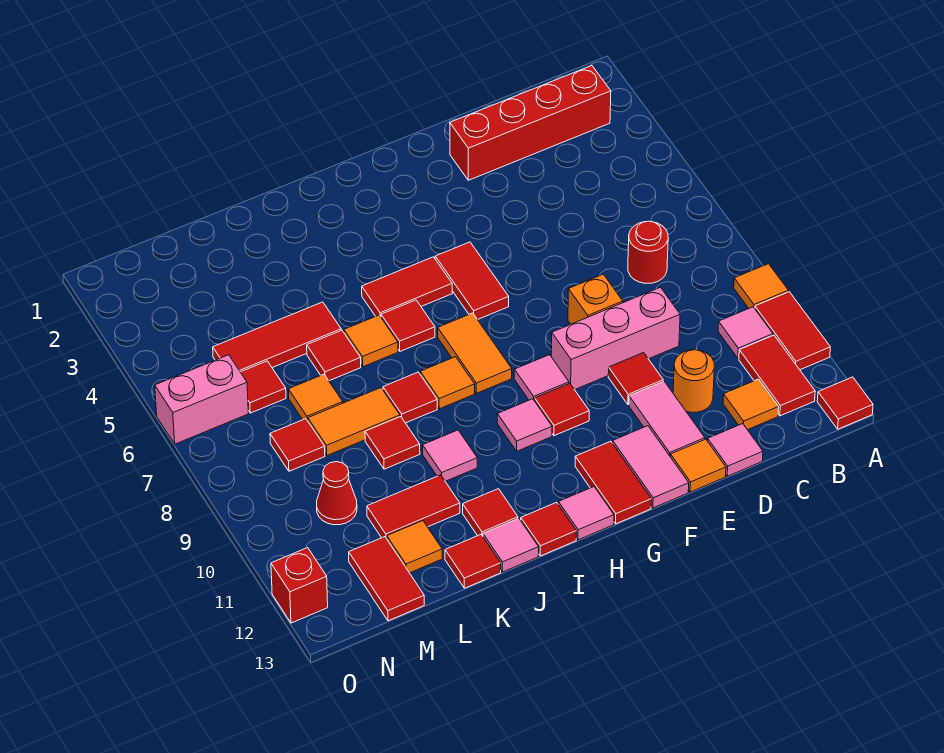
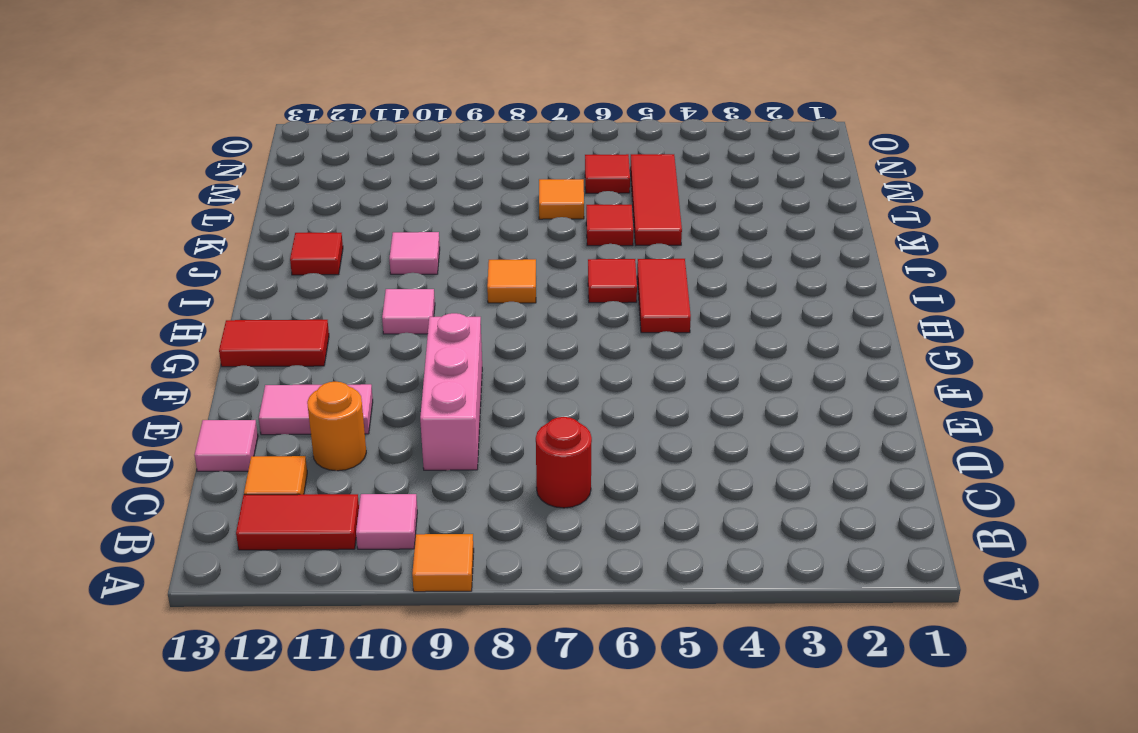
none -> red tile A10:A11 level 1
none -> red tile A13 level 1
none -> red brick B2:E2 level 1
none -> orange brick E8 level 1

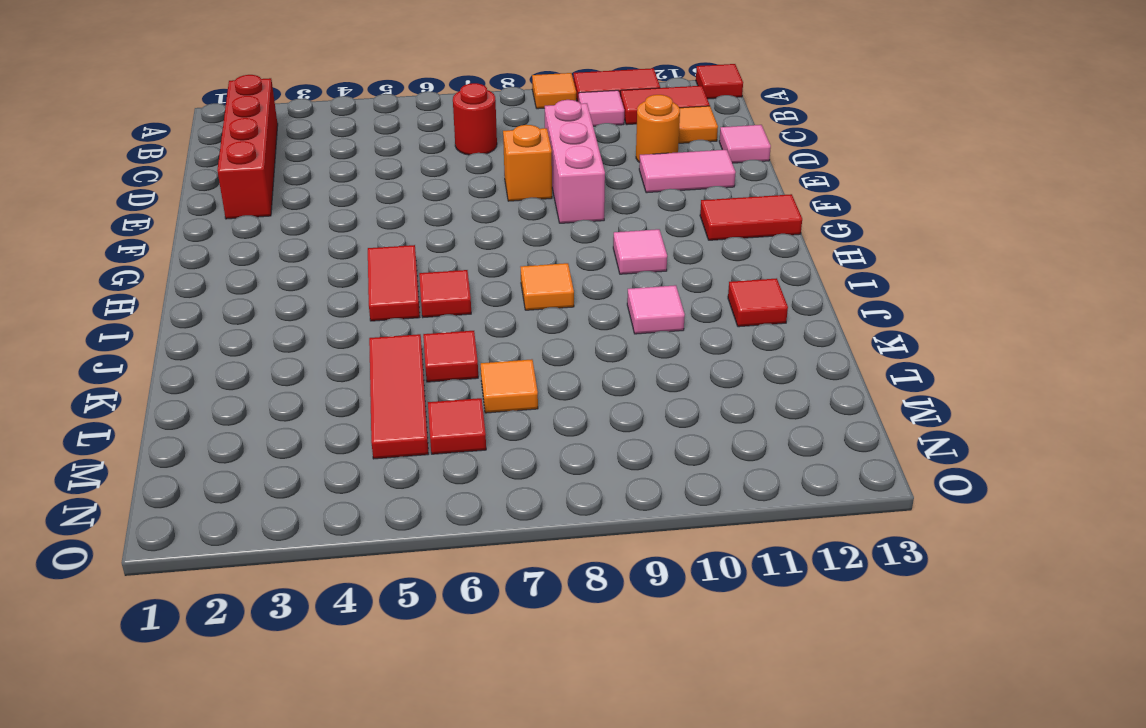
none -> red tile E10 level 1
none -> orange tile E13 level 1
none -> pink tile F12:F13 level 1
none -> red tile G5:G6 level 1

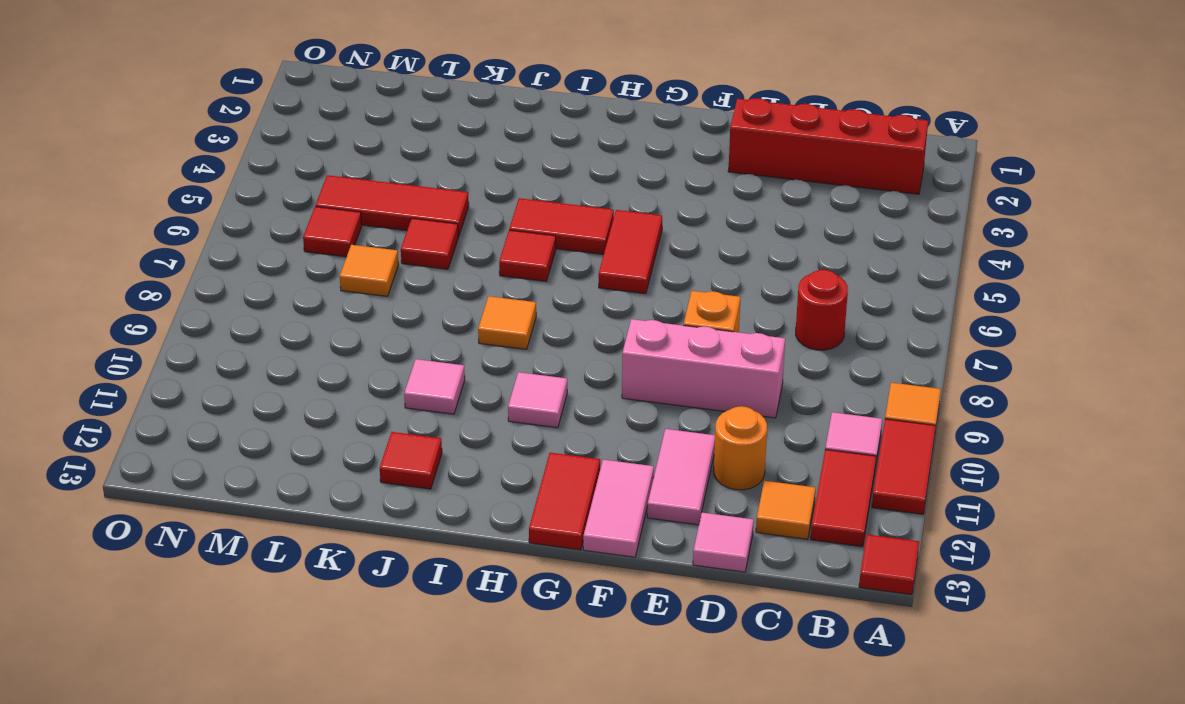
none -> red tile E10 level 1
none -> orange tile E13 level 1
none -> pink tile G9 level 1
none -> red tile G10 level 1

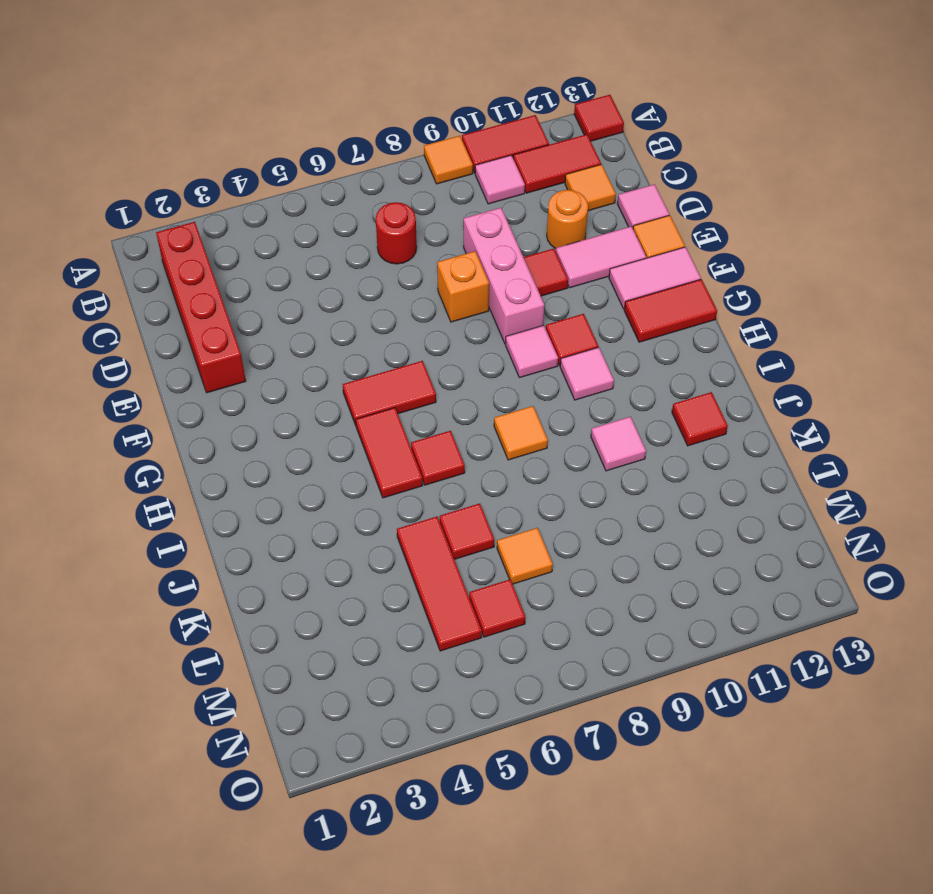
none -> orange tile H7:H8 level 1
none -> pink tile H13 level 1
none -> red tile I13 level 1
none -> orange tile J6 level 1

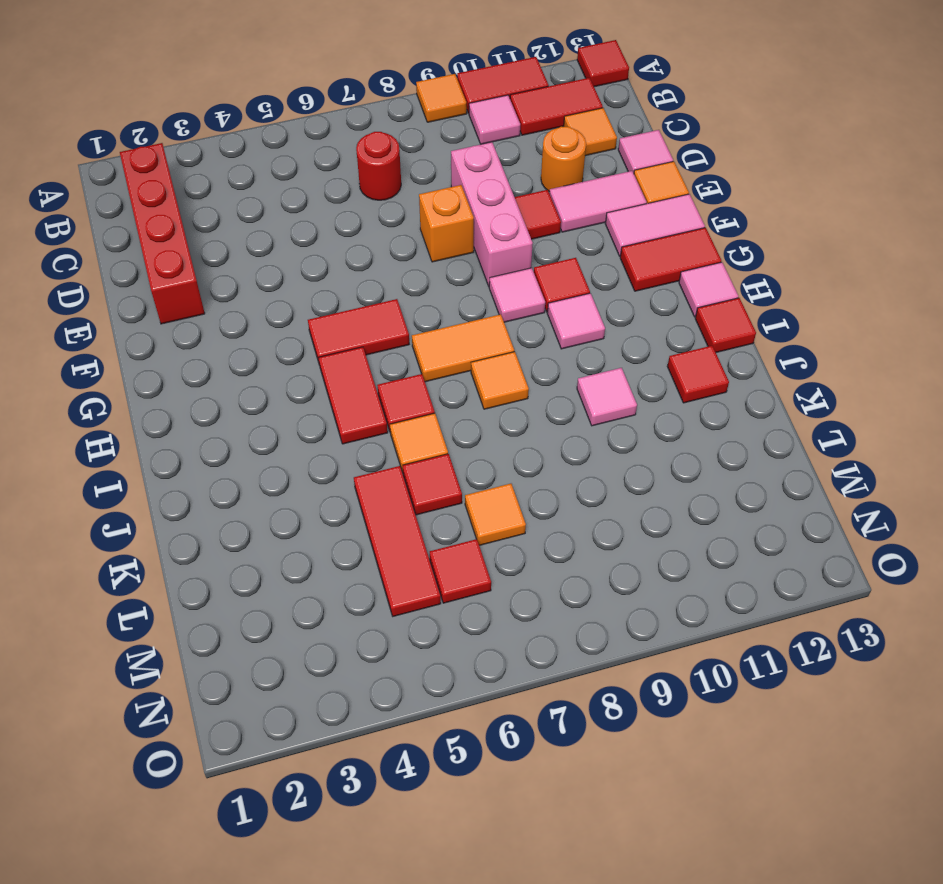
none -> red tile J8 level 1
none -> pink tile J13 level 1
none -> orange tile K8:L8 level 1
none -> red tile K9 level 1

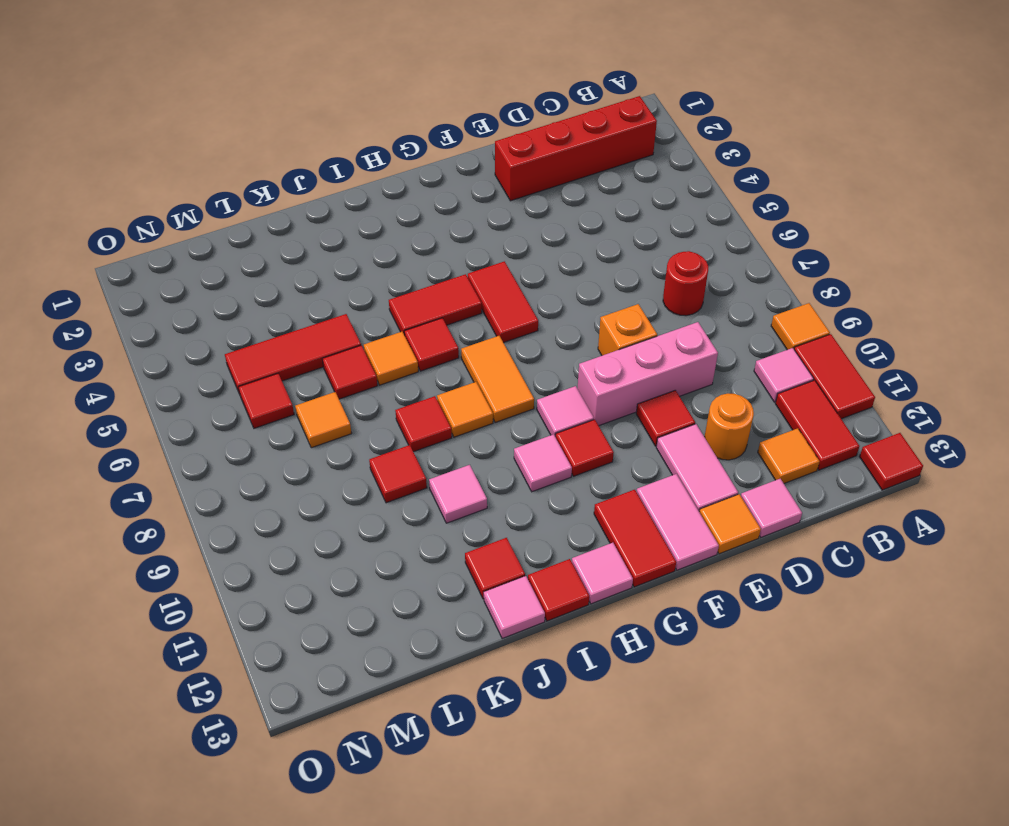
none -> orange tile K8:L8 level 1
none -> red tile K11:L11 level 1
none -> red tile K13 level 1
none -> orange tile L12 level 1

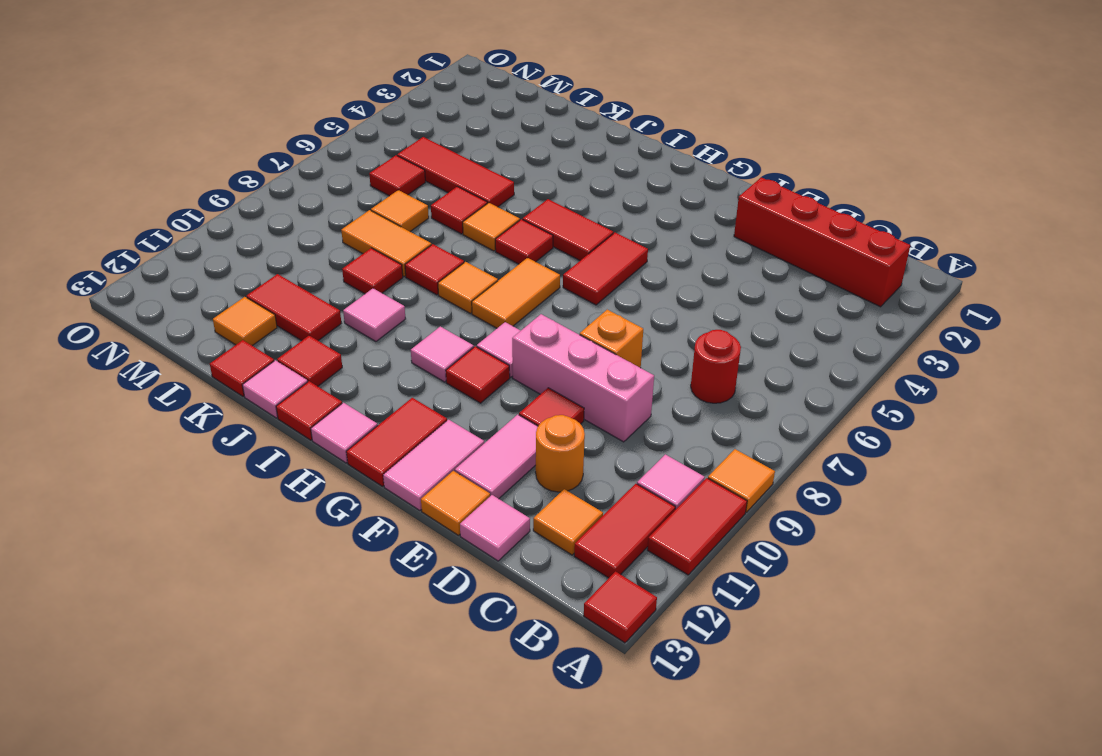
none -> red tile M8 level 1
none -> red cone M10 level 1
none -> red tile M12:M13 level 1
none -> pink brick N6:O6 level 1

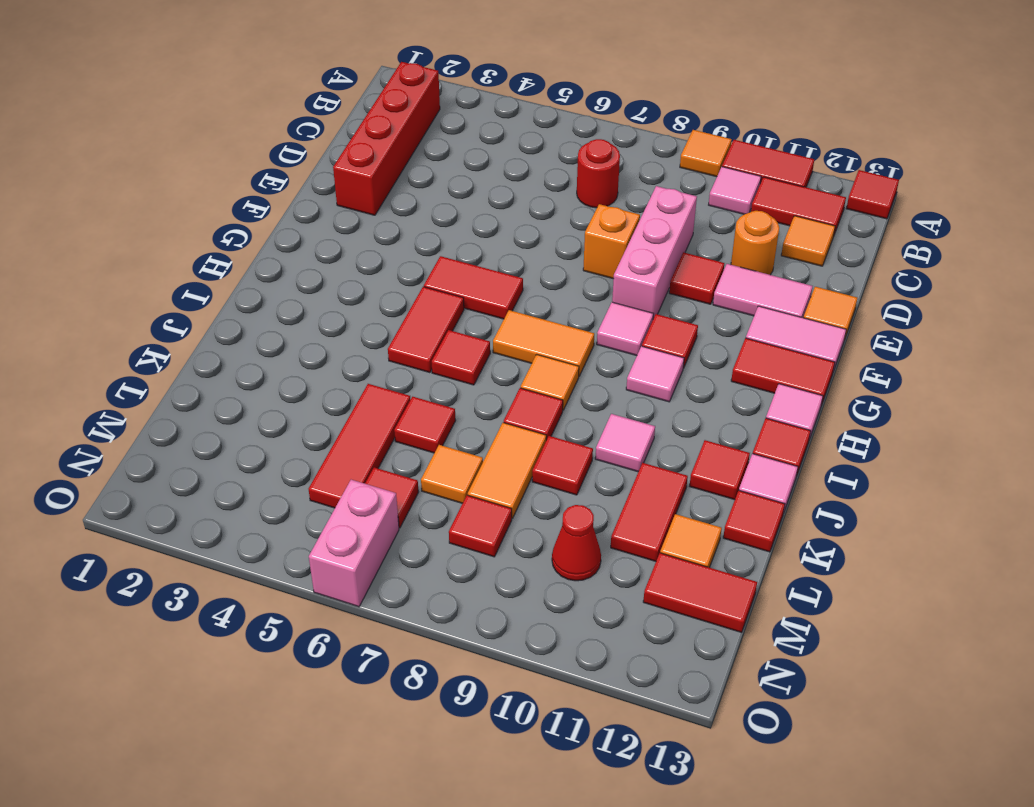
none -> pink tile D13 level 1
none -> orange tile J6 level 1
none -> red brick O12 level 1

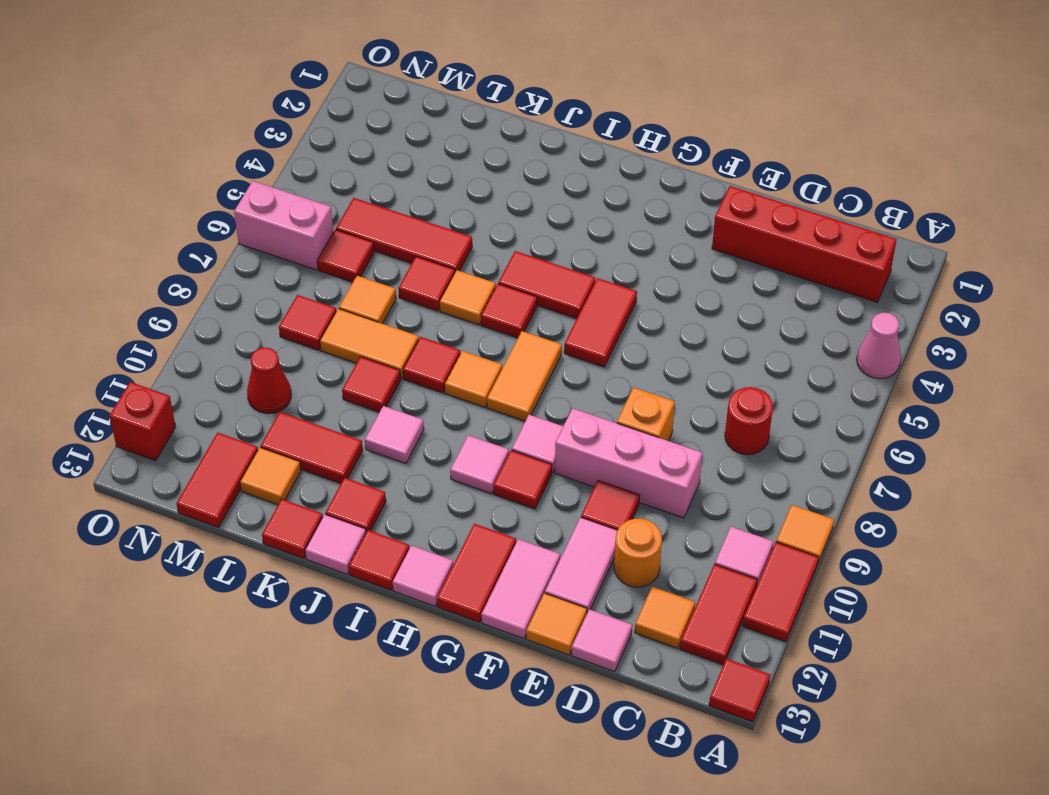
pink cone A4 level 1 -> none

